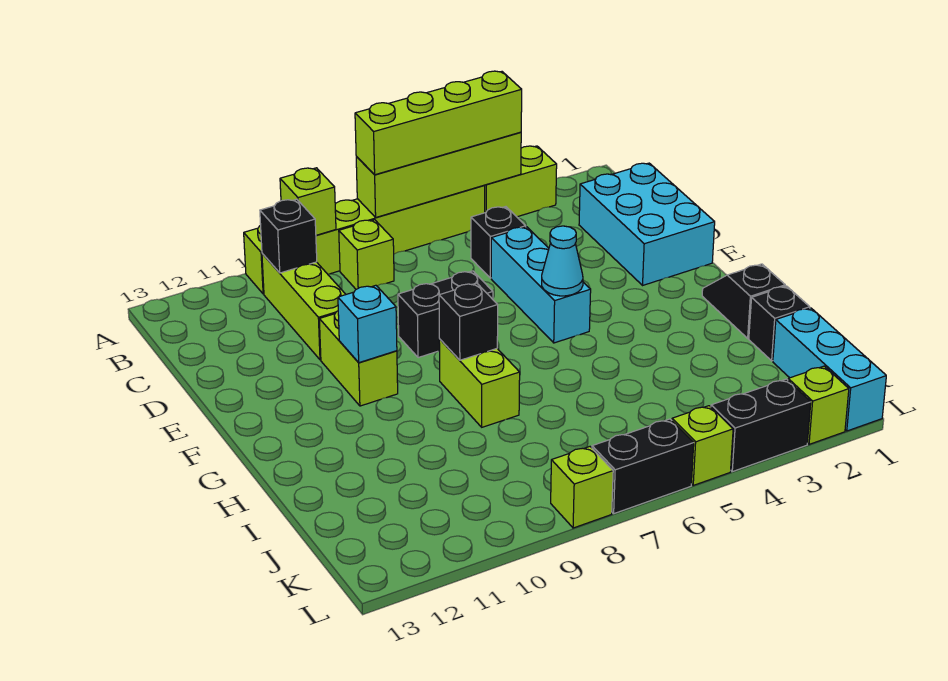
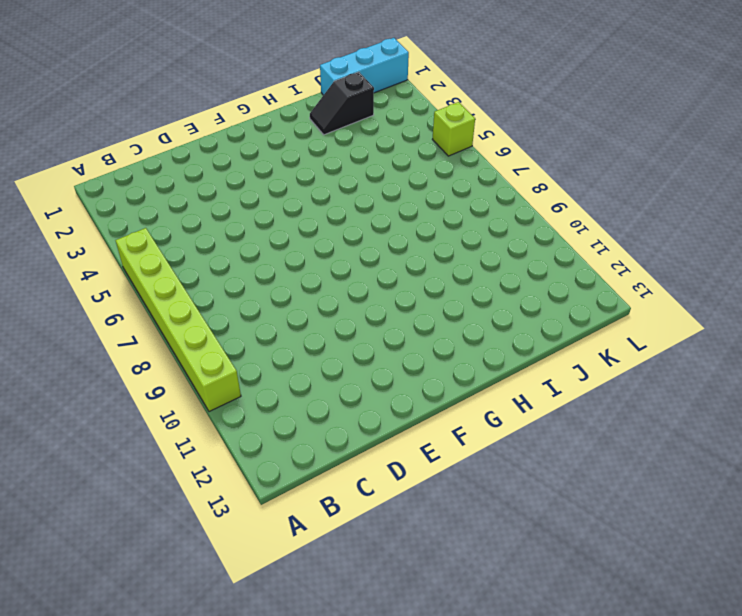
black slope I2:J2 level 1 top J -> black slope G1:H1 level 1 top H
none -> lime brick A3:A4 level 1
none -> lime brick B8 level 1
none -> lime brick B10:D10 level 1

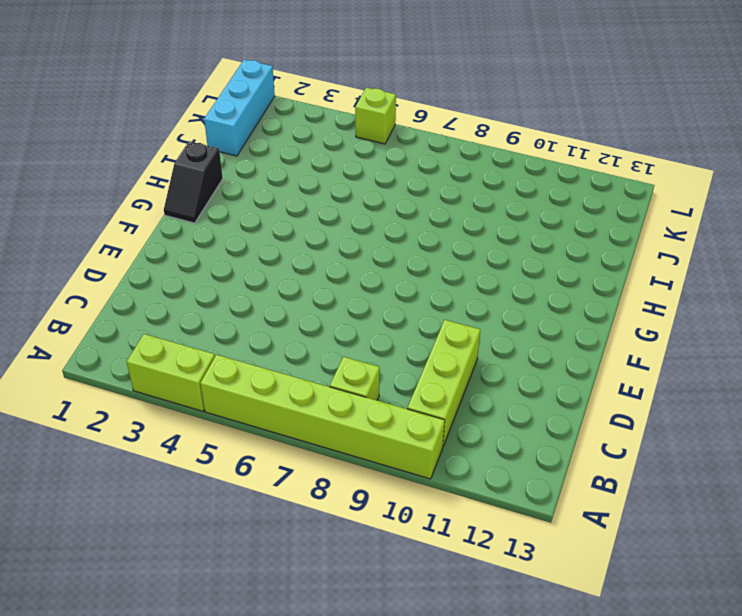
none -> cyan brick C1:E2 level 1
none -> black brick C5 level 1
none -> cyan brick D5:F5 level 1

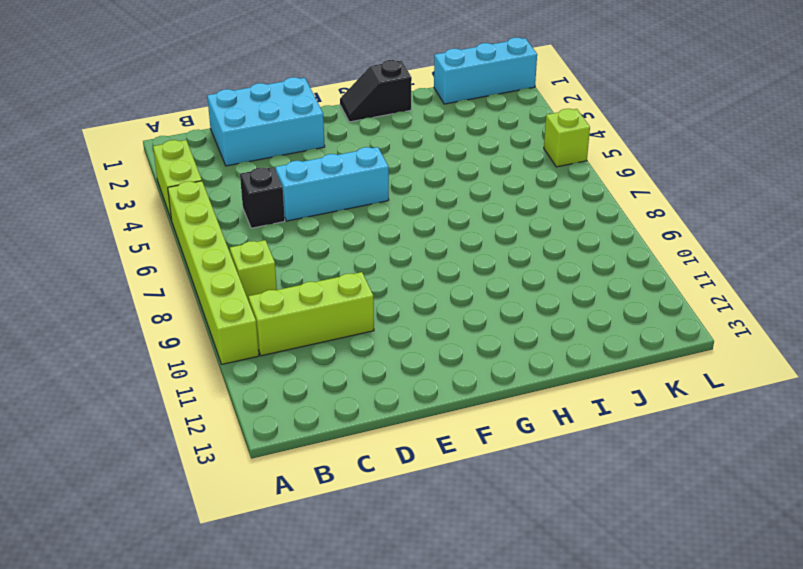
none -> black brick E7:E8 level 1
none -> lime brick E10:F10 level 1
none -> lime brick G8:H8 level 1

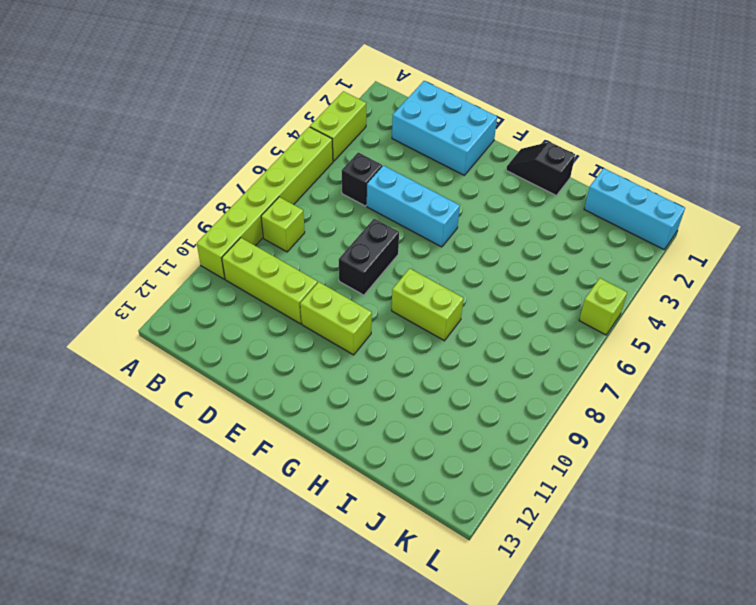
none -> black brick I1 level 1
none -> lime brick L2 level 1
none -> black brick L3:L4 level 1

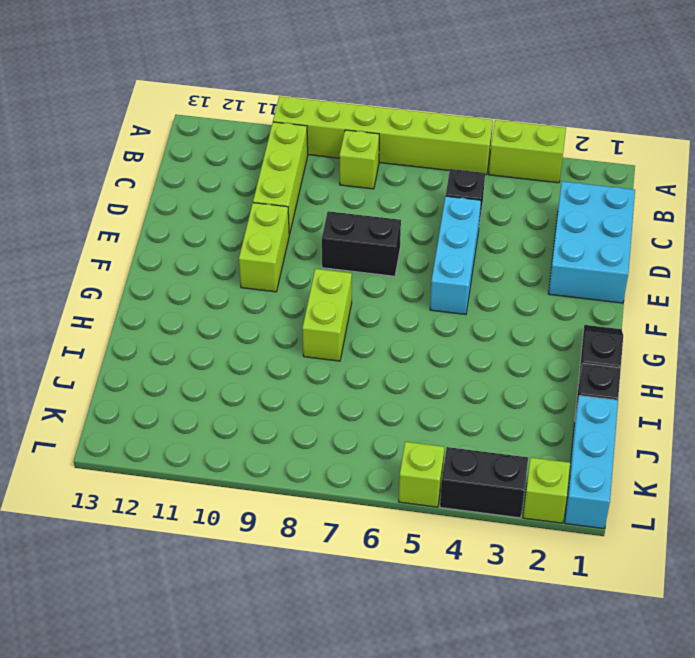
none -> black brick L6:L7 level 1
none -> lime brick L8 level 1
none -> lime brick A4:A7 level 2

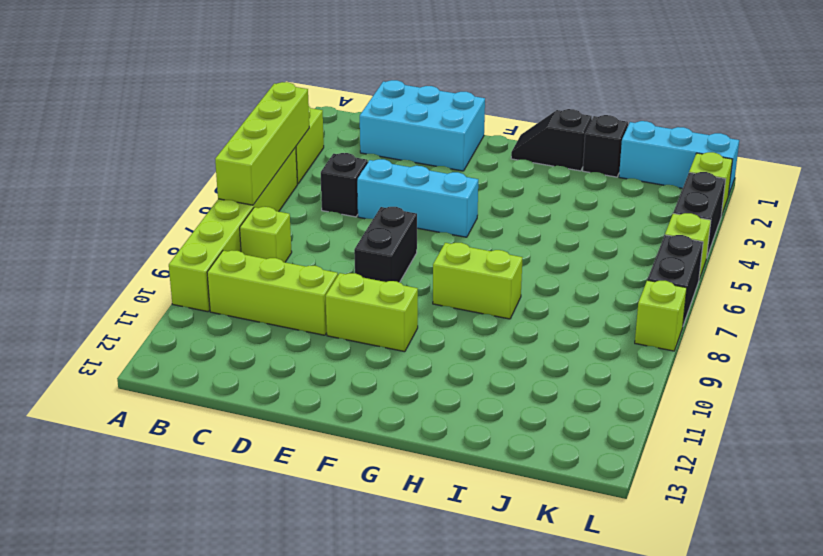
none -> lime brick A9 level 2
none -> black brick B10 level 2
none -> cyan cone F5 level 2

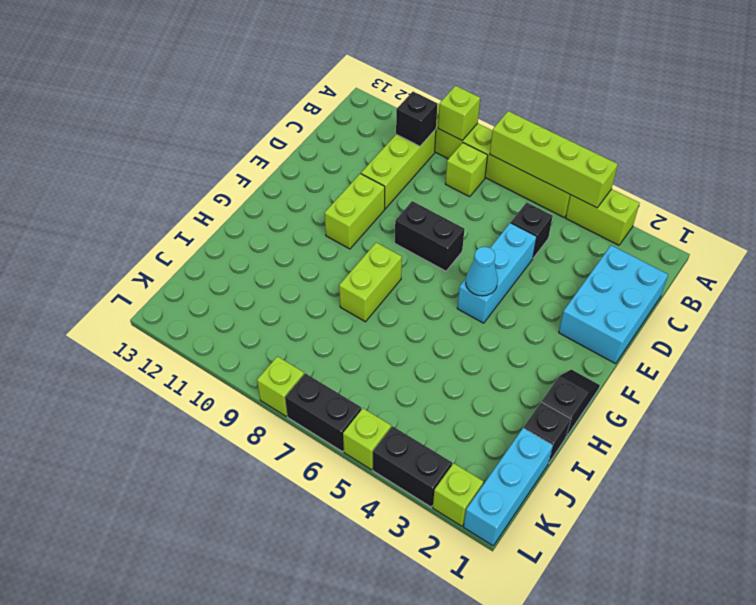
none -> cyan brick F10 level 2
none -> black brick G8 level 2
none -> lime brick A4:A7 level 3

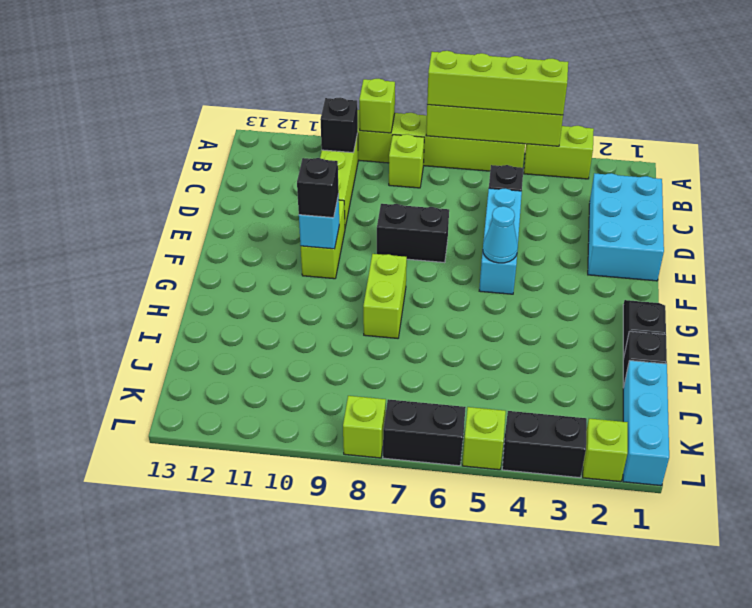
black brick F10 level 3 -> black brick G8 level 2

